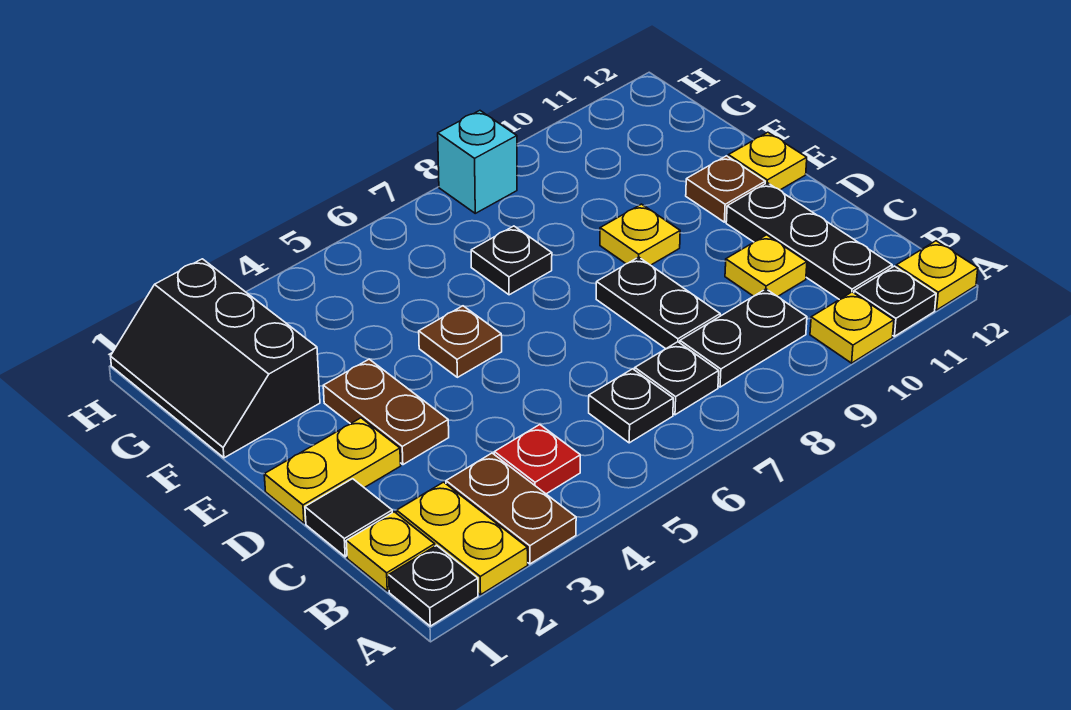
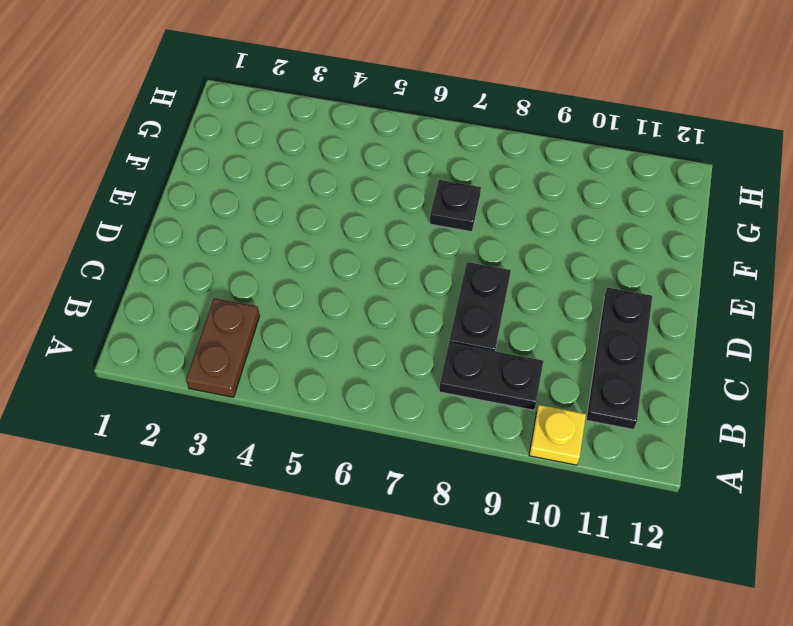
none -> black plate A1 level 1
none -> yellow plate A2:B2 level 1
none -> black plate A11 level 1

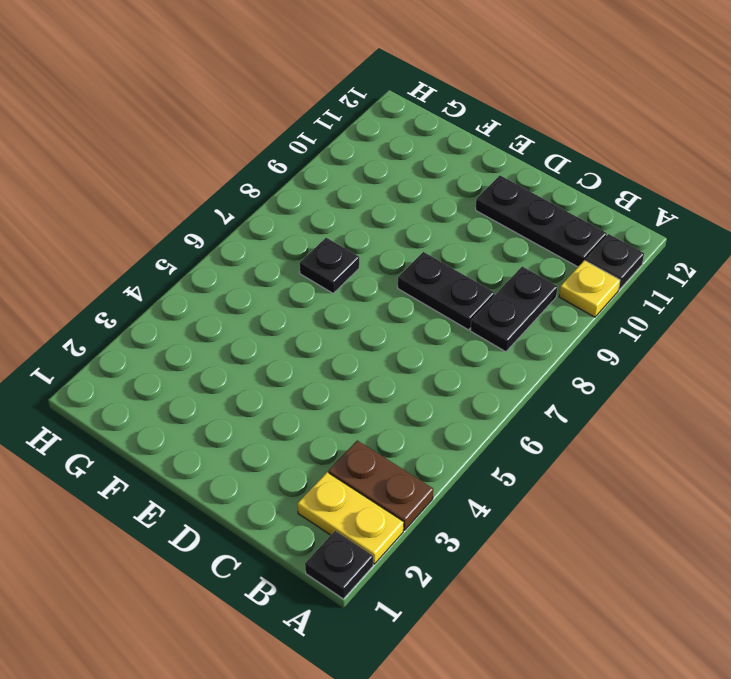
none -> yellow plate A12 level 1
none -> yellow plate B1 level 1
none -> red plate B4 level 1

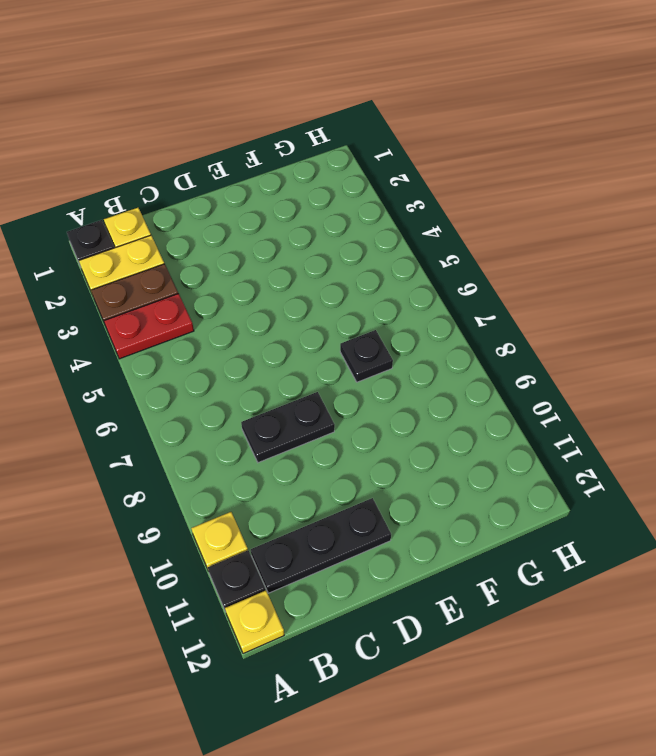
red plate A4:B4 level 1 -> red plate B4 level 1
none -> black plate B6 level 1
none -> black plate B7 level 1
none -> black plate B8:B9 level 1

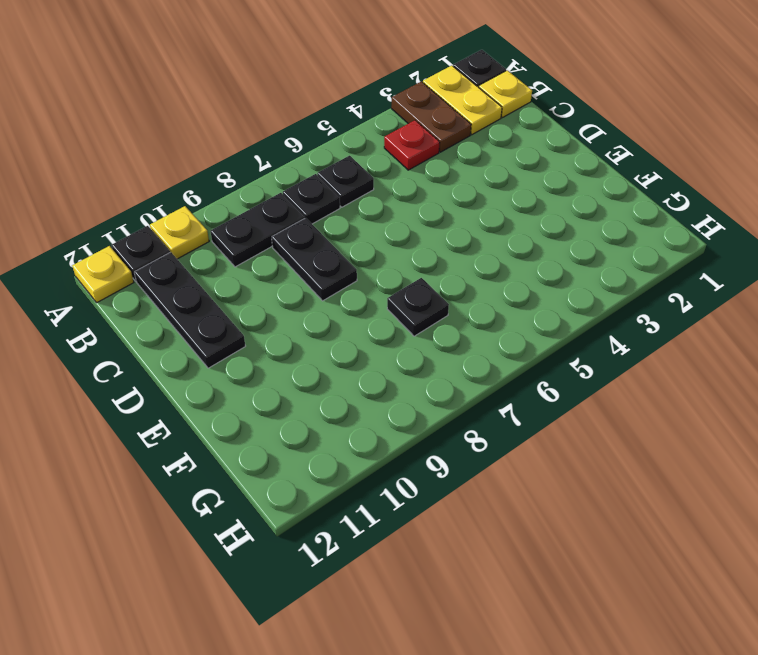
none -> black tile C1 level 1
none -> yellow plate C10 level 1
none -> yellow plate D1:D2 level 1

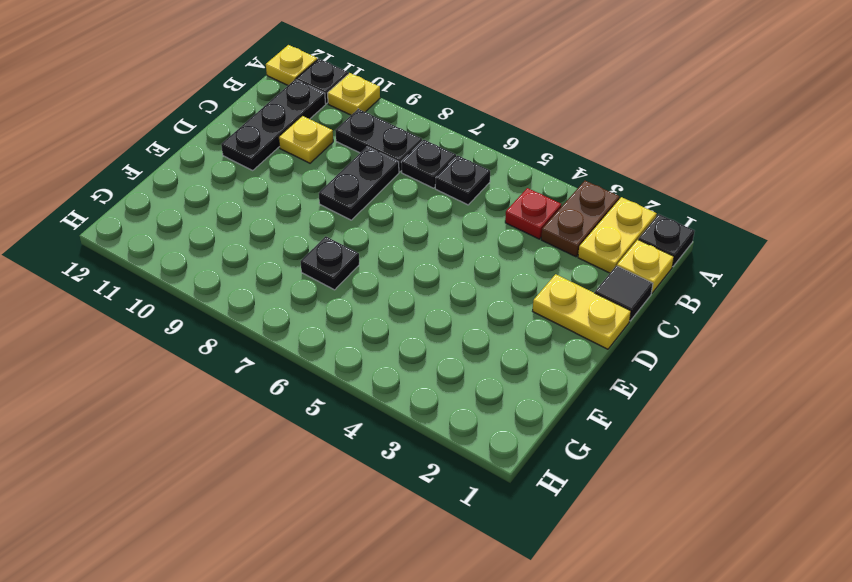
none -> brown plate D3:E3 level 1
none -> brown plate E5 level 1
none -> yellow plate E9 level 1

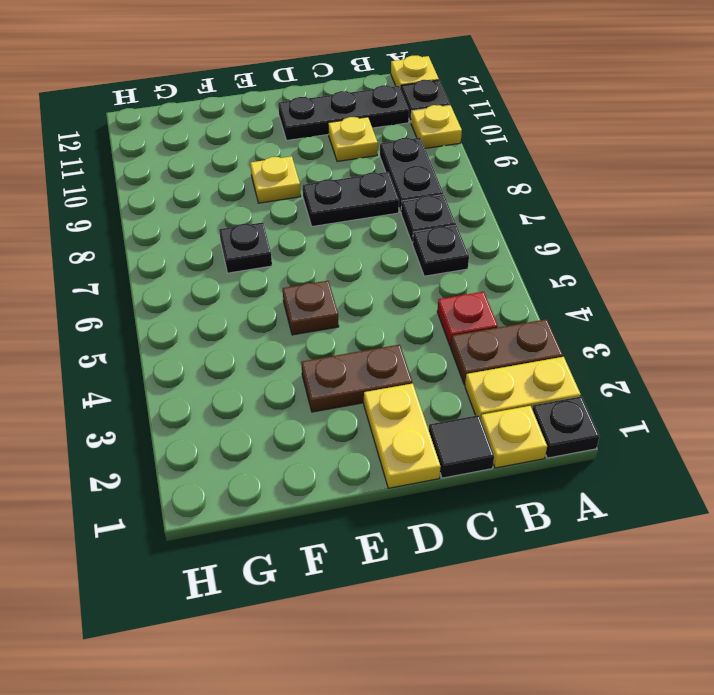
none -> brown plate E11 level 1
none -> yellow plate E12 level 1
none -> black slope F1:H2 level 1 top 2

